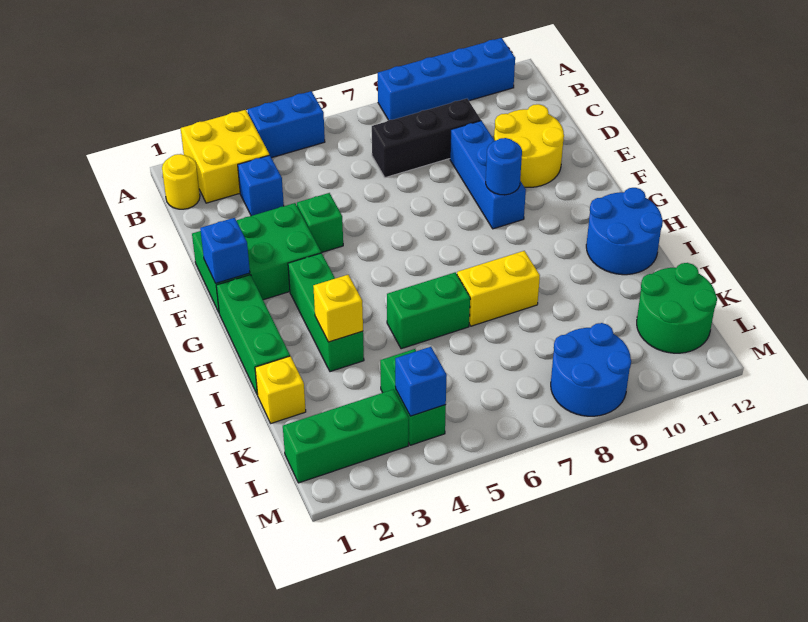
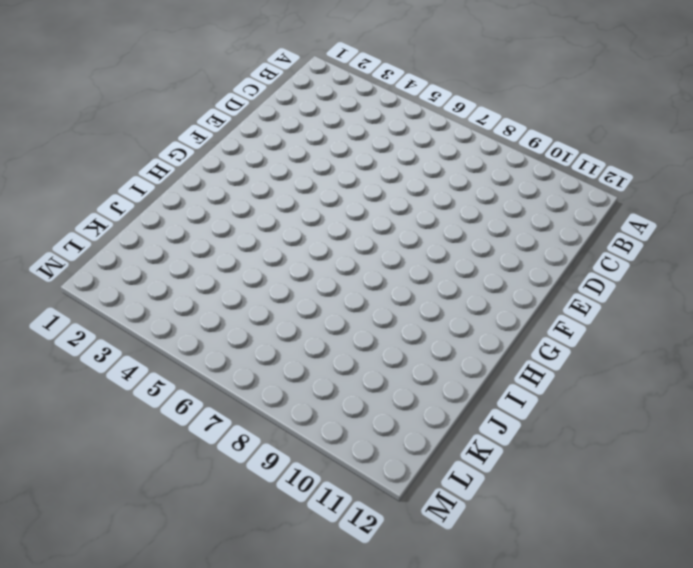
none -> yellow brick A2:B3 level 1
none -> blue brick A4:A5 level 1
none -> blue brick A8:A11 level 1

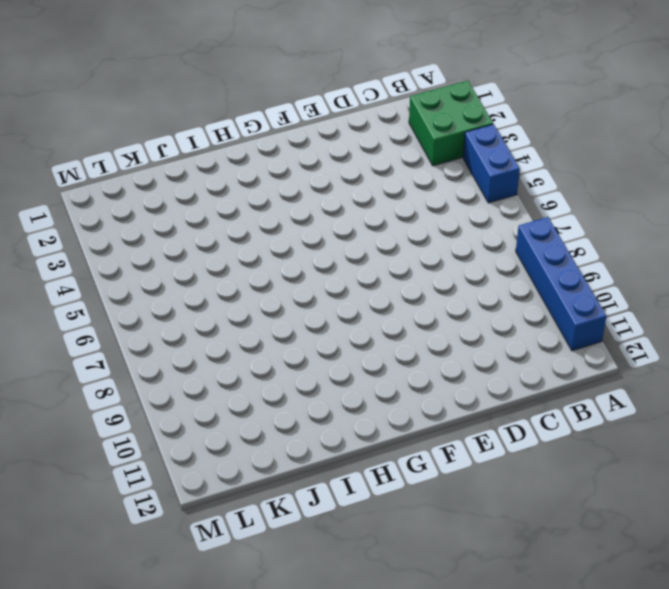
green brick A2:B3 level 1 -> yellow brick A2:B3 level 1
none -> yellow round brick B1 level 1
none -> blue brick C3 level 1
none -> black brick C7:C9 level 1

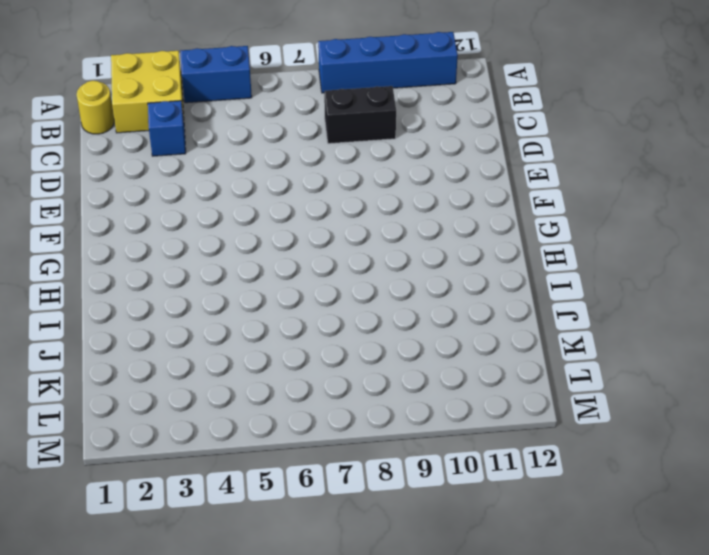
black brick C8:C9 level 1 -> black brick C7:C9 level 1
none -> blue brick D9:F9 level 1
none -> yellow round brick D10:E11 level 1
none -> green brick E1:F3 level 1

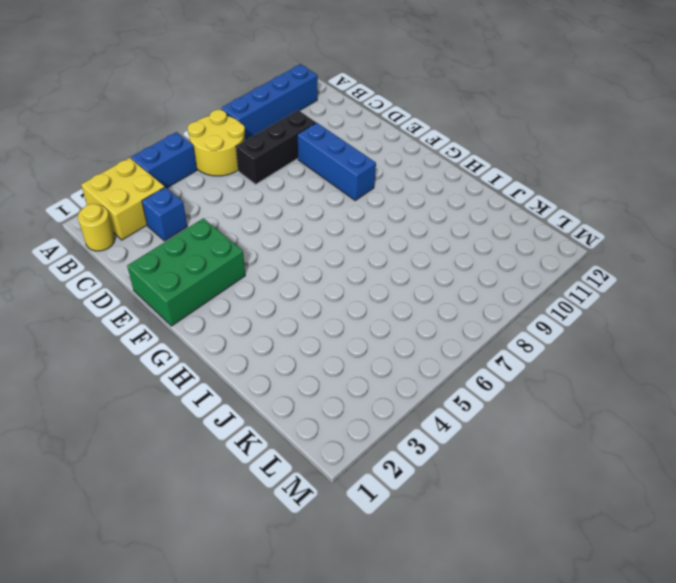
yellow round brick A6:B7 level 1 -> yellow round brick D10:E11 level 1
none -> green brick E4 level 1
none -> green brick G1:I1 level 1
none -> green brick G3:I3 level 1

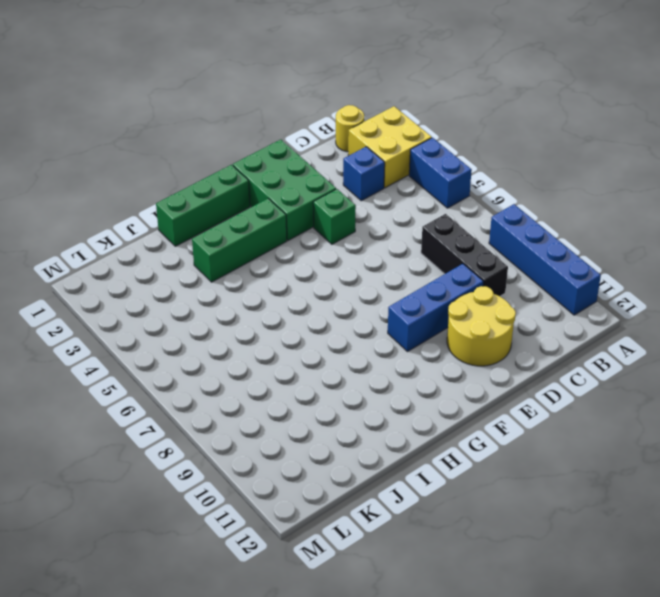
none -> blue round brick H11:I12 level 1
none -> green brick I5:I6 level 1
none -> yellow brick I7:I8 level 1

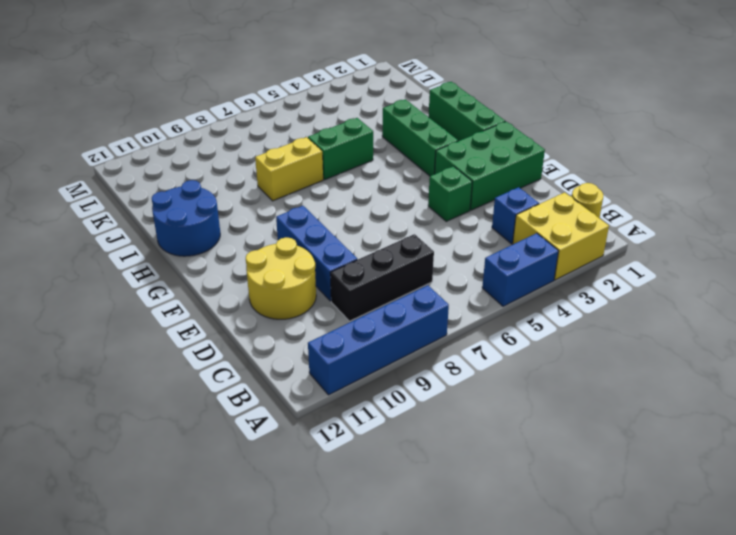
none -> yellow brick J1 level 1
none -> green brick K4:L4 level 1
none -> green round brick K11:L12 level 1

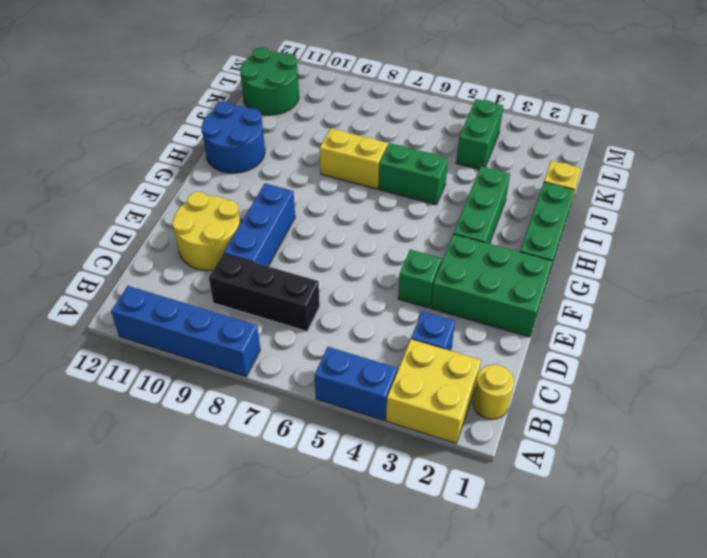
none -> green brick L1:L3 level 1
none -> blue round brick L8:M9 level 1
none -> blue brick F1 level 2

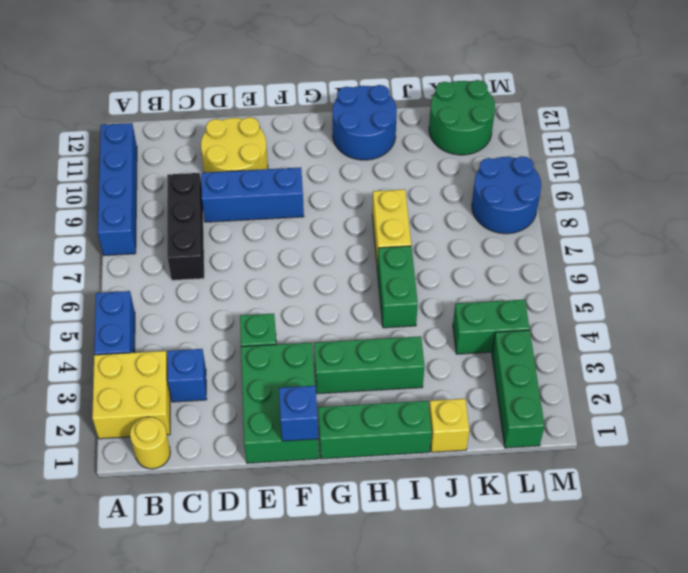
none -> blue round brick F9 level 2
none -> yellow brick I3 level 2
none -> blue brick L4 level 2

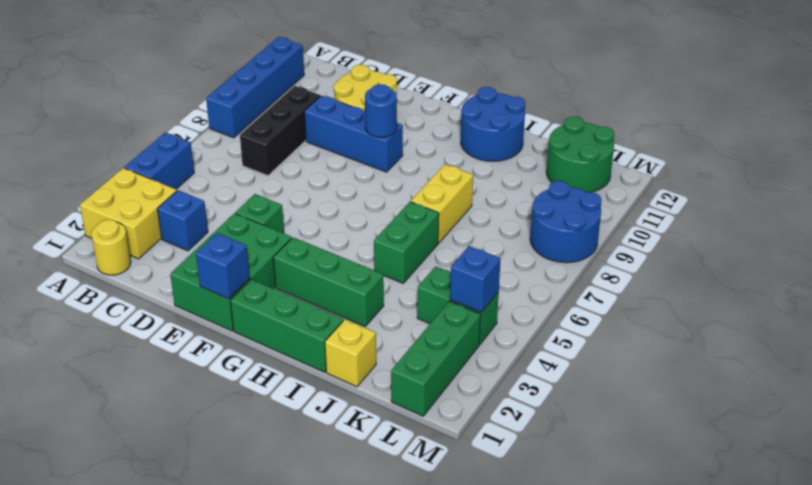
none -> yellow brick I3 level 2

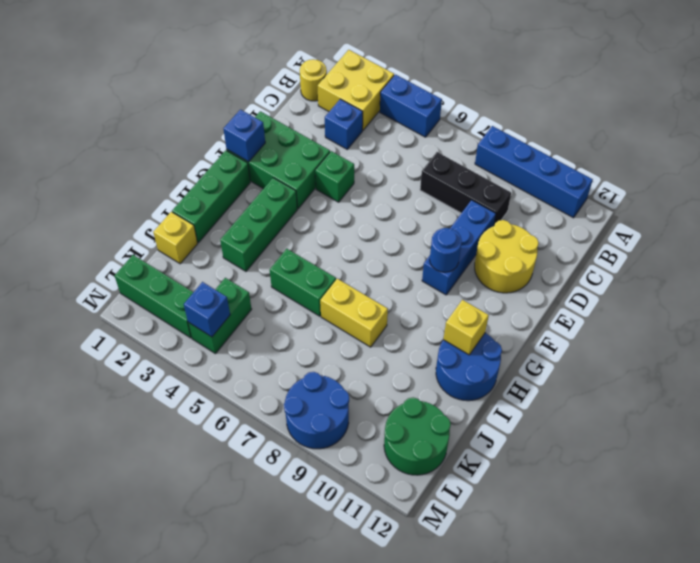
yellow brick H11 level 2 -> yellow brick I3 level 2

